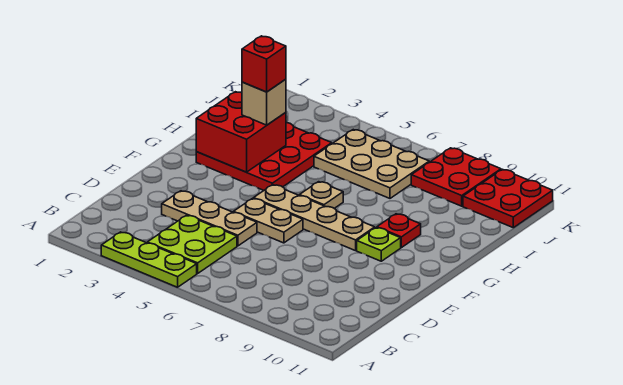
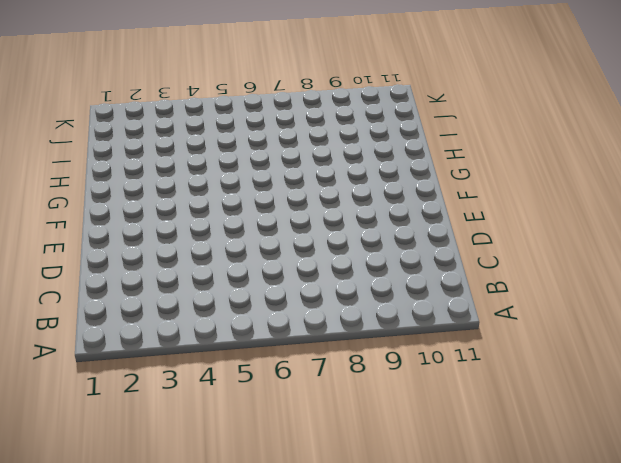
none -> lime plate A3:A5 level 1
none -> lime plate B4:C5 level 1
none -> tan plate D3:D5 level 1

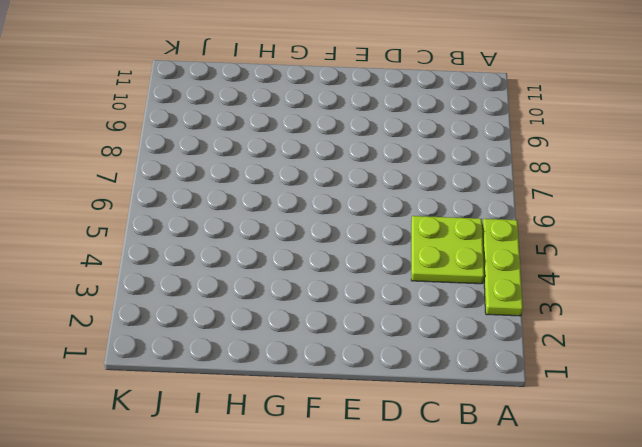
none -> tan plate D3:D5 level 1
none -> tan plate E5:E6 level 1
none -> tan plate F5:F8 level 1

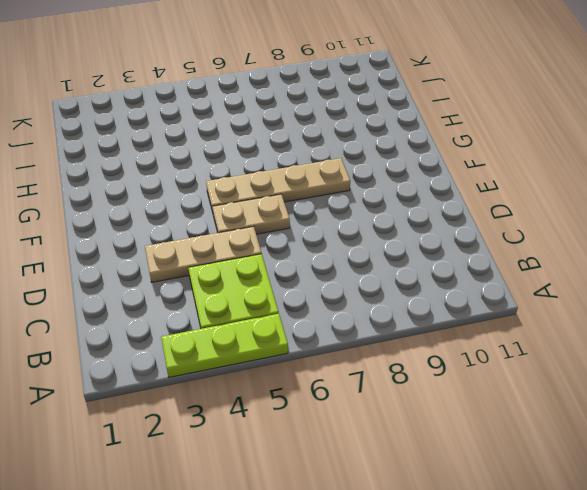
none -> lime plate F9 level 1
none -> red plate G2:I4 level 1
none -> tan plate G6 level 1

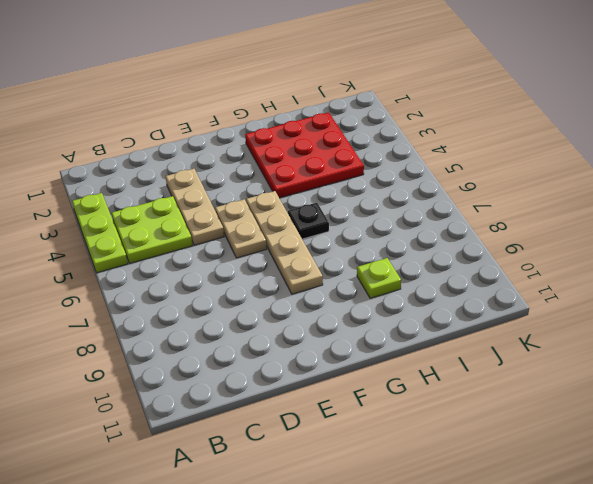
black plate G6 level 1 -> tan plate G6 level 1
lime plate H9 level 1 -> lime plate F9 level 1
none -> red plate G9 level 1
none -> tan plate I5:J7 level 1
none -> red plate J8:K9 level 1

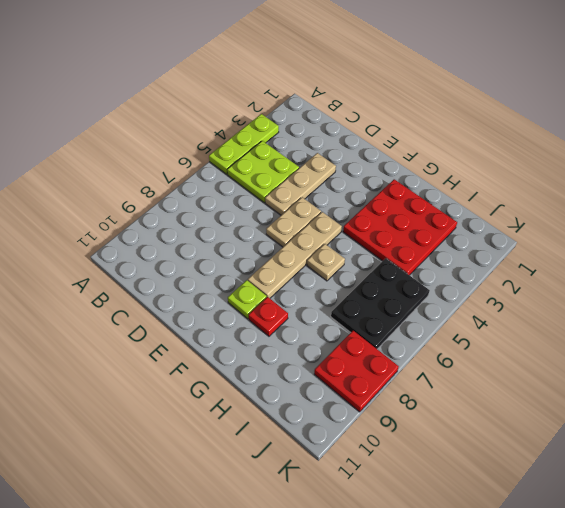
black plate I5:J7 level 1 -> tan plate I5:J7 level 1
none -> red plate J10:K11 level 1
none -> red brick G2:H3 level 2
none -> tan brick H3 level 3

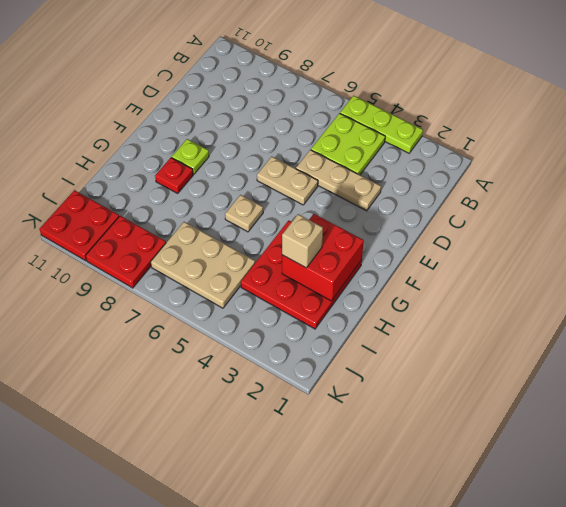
none -> tan plate F5:F8 level 1
none -> red brick H3 level 4

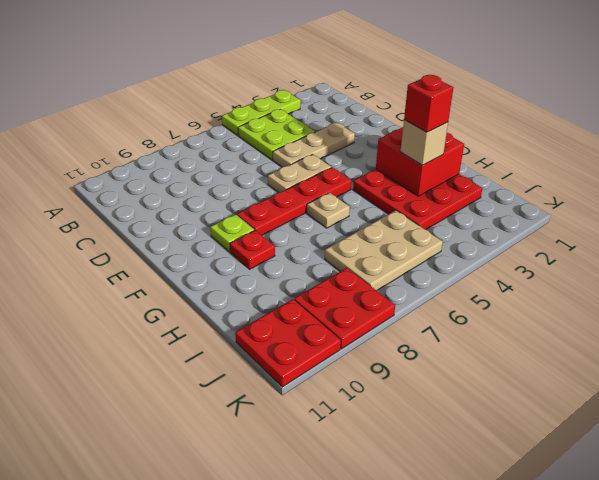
red plate F5:F8 level 1 -> tan plate F5:F8 level 1

